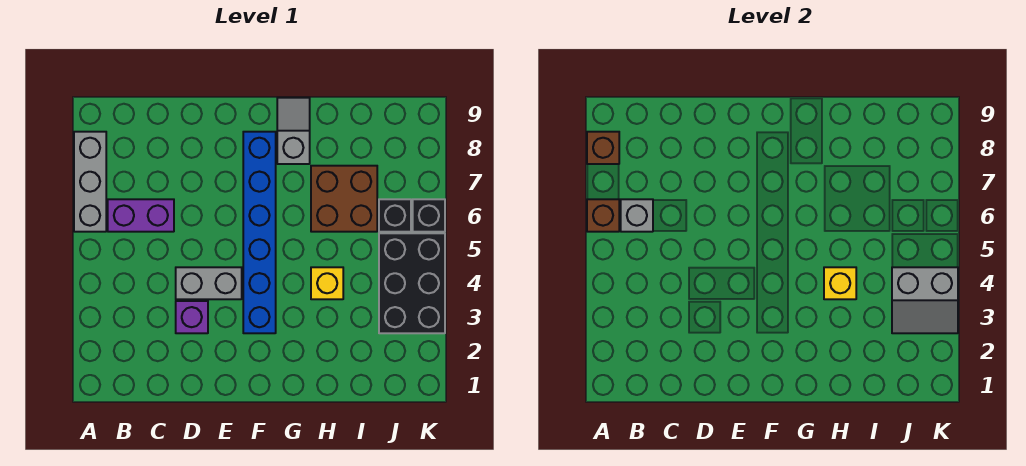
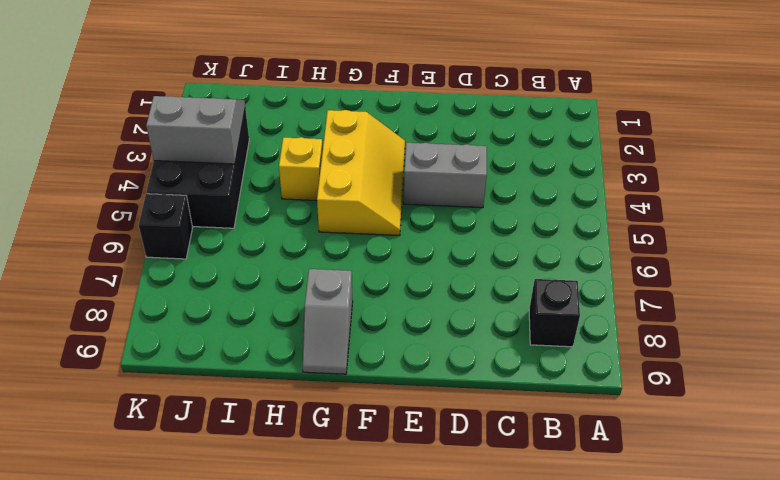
black brick B8 level 1 -> black brick J6 level 1
yellow slope F3:G5 level 1 top G -> blue brick F3:F8 level 1
none -> grey brick A6:A8 level 1
none -> purple brick B6:C6 level 1
none -> purple brick D3 level 1

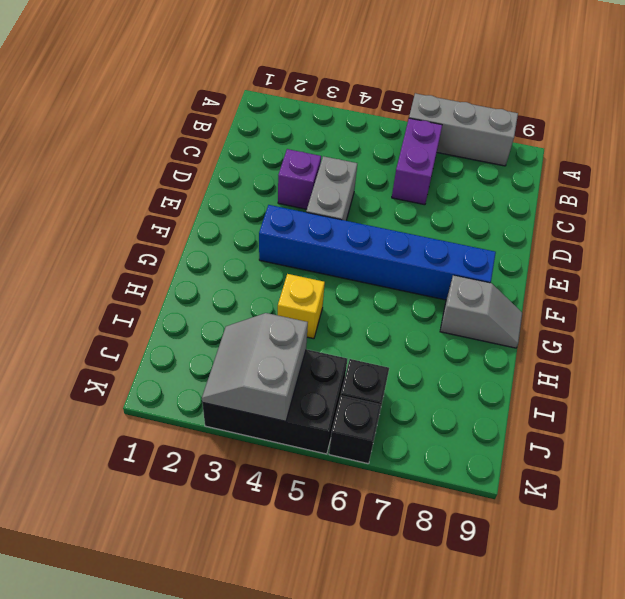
none -> brown brick H6:I7 level 1
none -> brown brick A6 level 2
none -> brown brick A8 level 2

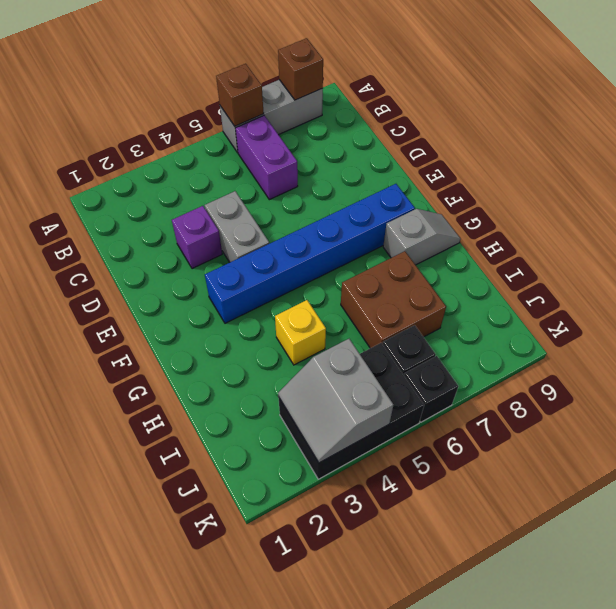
none -> grey brick B6 level 2
none -> yellow brick H4 level 2

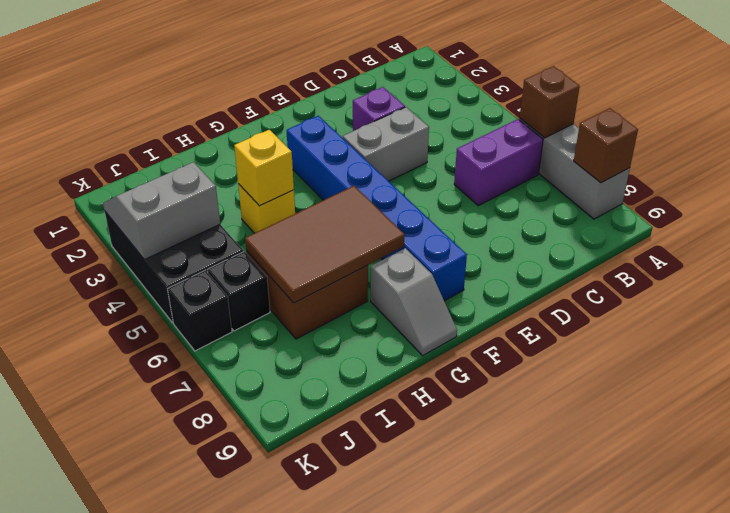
brown tile G6:I7 level 2 -> none
none -> grey brick B6 level 2

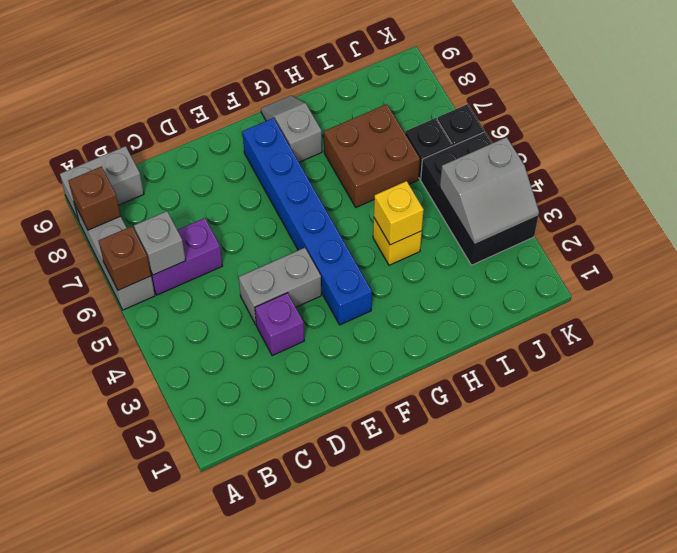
grey brick A9:B9 level 1 -> none

